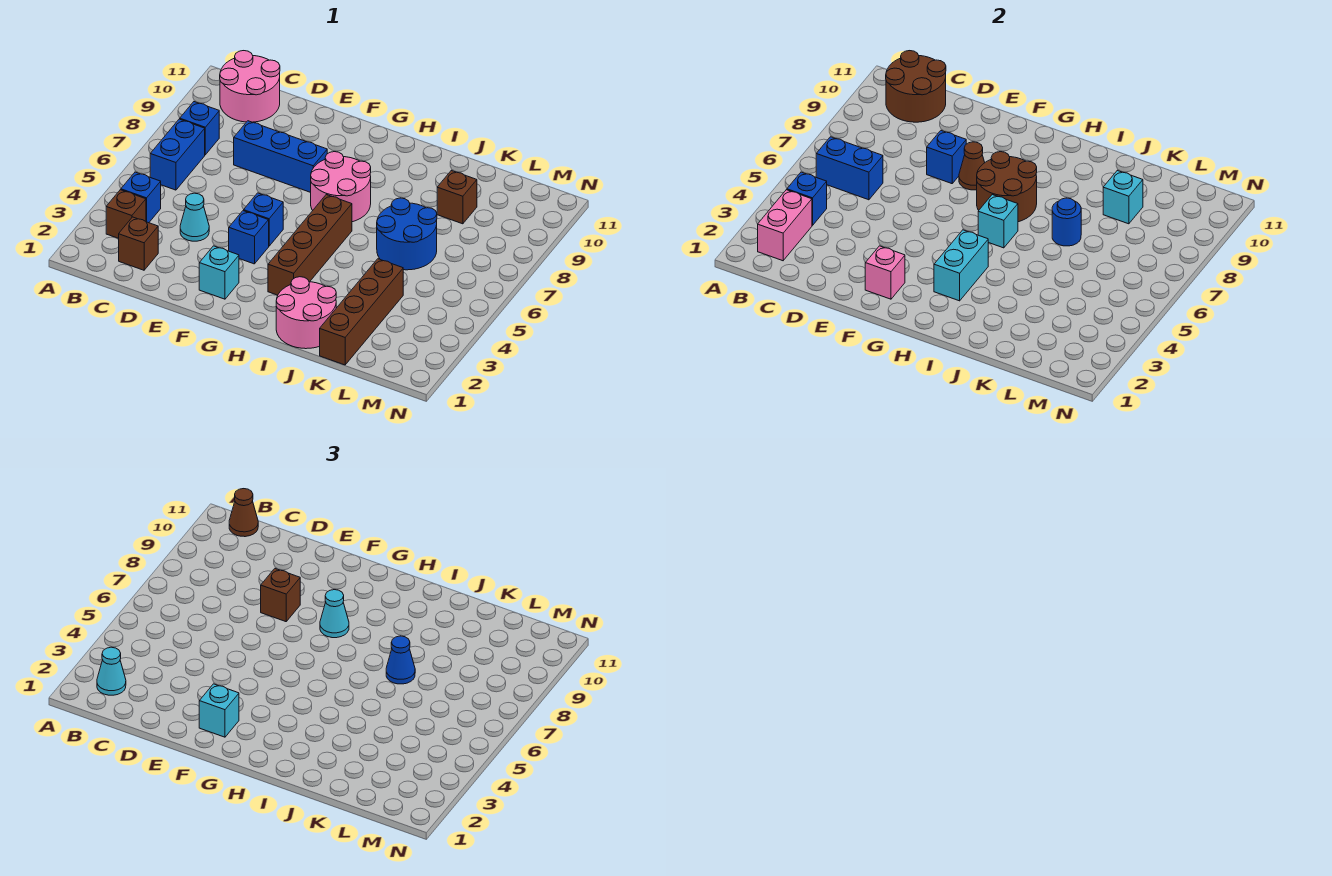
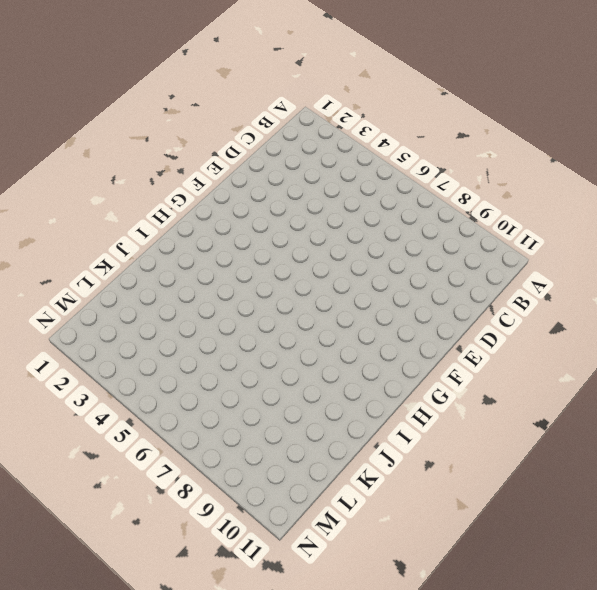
none -> brown brick B3 level 1
none -> blue brick B4 level 1
none -> blue brick B6:B7 level 1
none -> blue brick B8 level 1

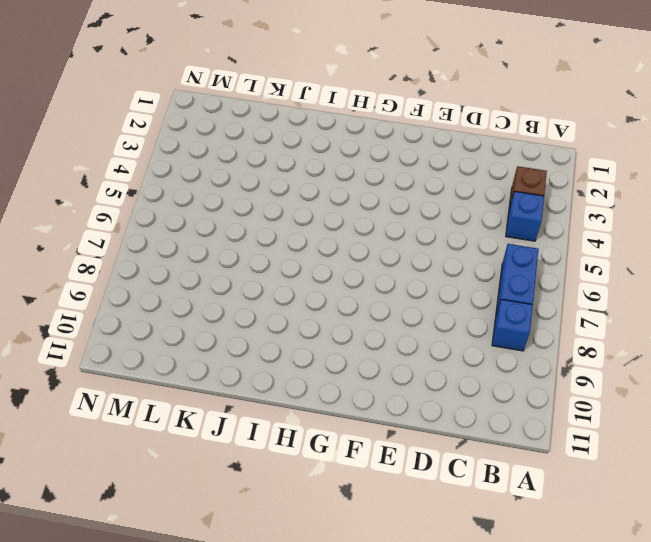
none -> pink round brick B10:C11 level 1
none -> brown brick C2 level 1
none -> cyan cone D4 level 1
none -> blue brick D8:F8 level 1

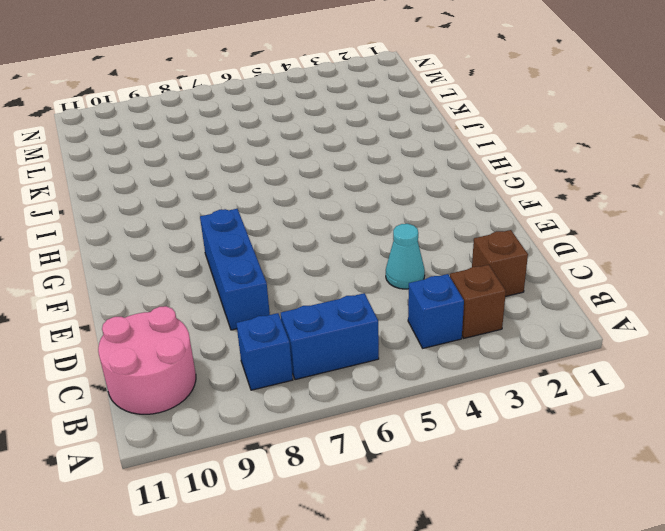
none -> cyan brick F2 level 1
none -> blue brick F4 level 1
none -> blue brick F5 level 1
none -> pink round brick G7:H8 level 1

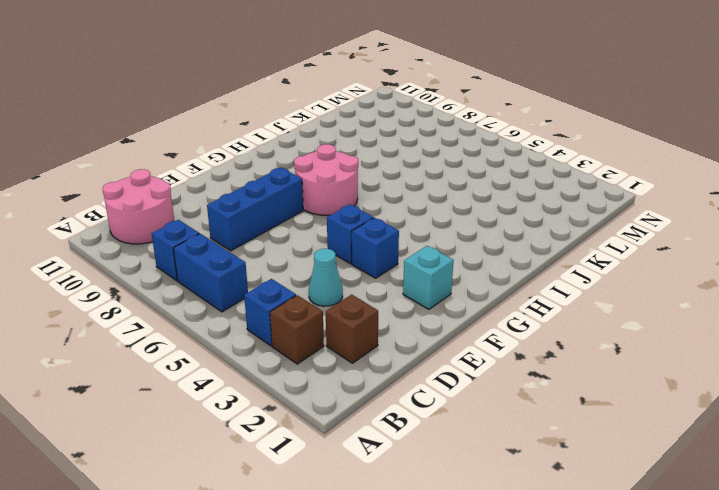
none -> brown brick H3:H6 level 1
none -> pink round brick I1:J2 level 1
none -> blue round brick J6:K7 level 1
none -> brown brick K1:K4 level 1

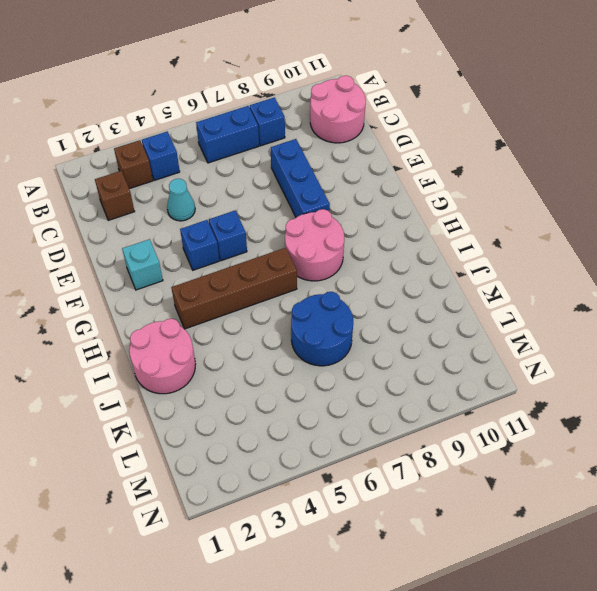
none -> brown brick K1:K4 level 1
none -> brown brick K9 level 1
none -> pink brick B2:B3 level 2
none -> blue brick B4 level 2

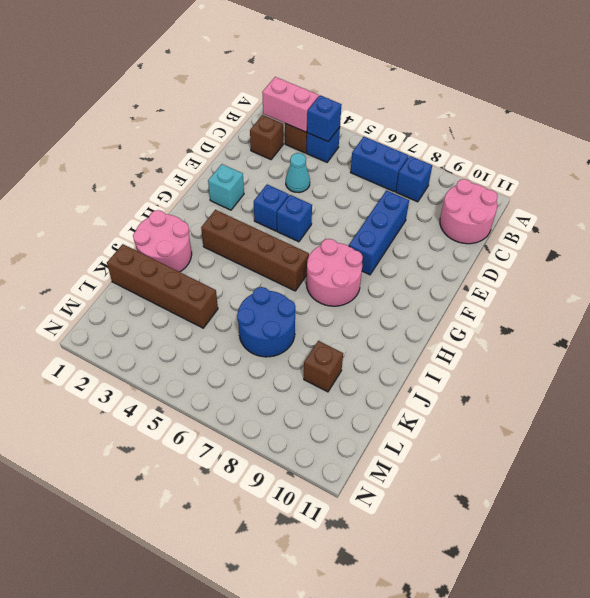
none -> blue brick B6:C6 level 2
none -> brown round brick B10:C11 level 2
none -> blue brick E8 level 2
none -> pink brick F2 level 2

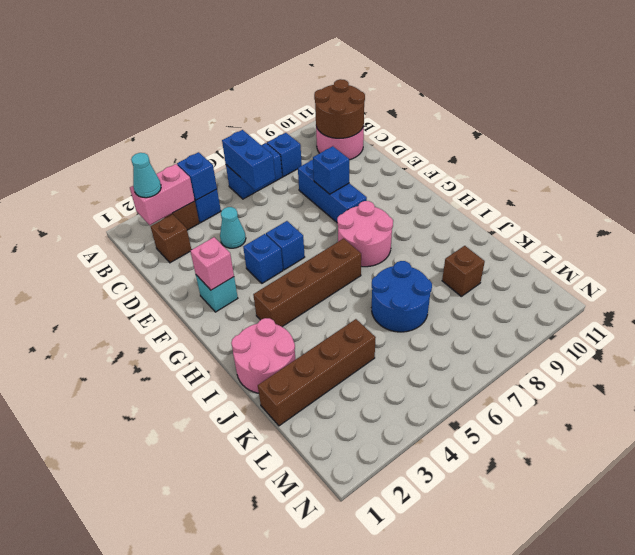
none -> brown cone F8 level 2
none -> brown round brick G7:H8 level 2
none -> cyan brick H3:H4 level 2
none -> cyan brick H6 level 2

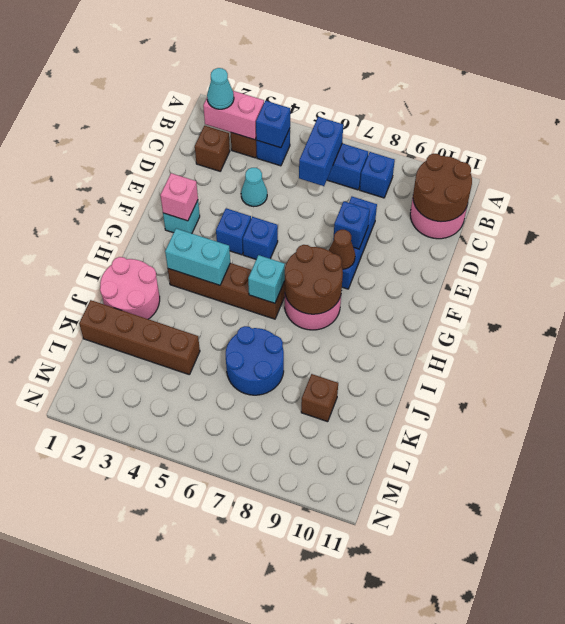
none -> blue round brick J7 level 2
none -> cyan brick K9 level 2
none -> brown cone B11 level 3
none -> brown brick E8 level 3

